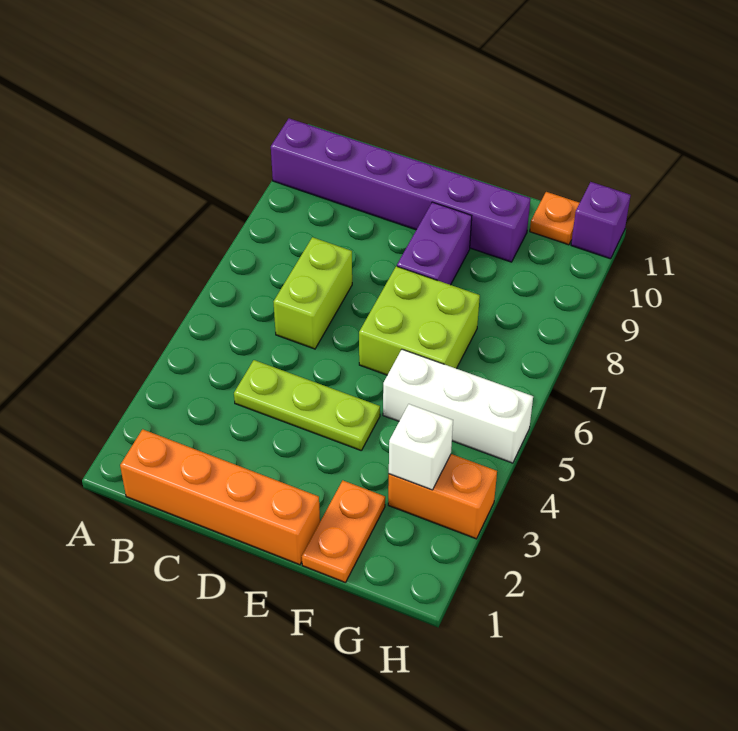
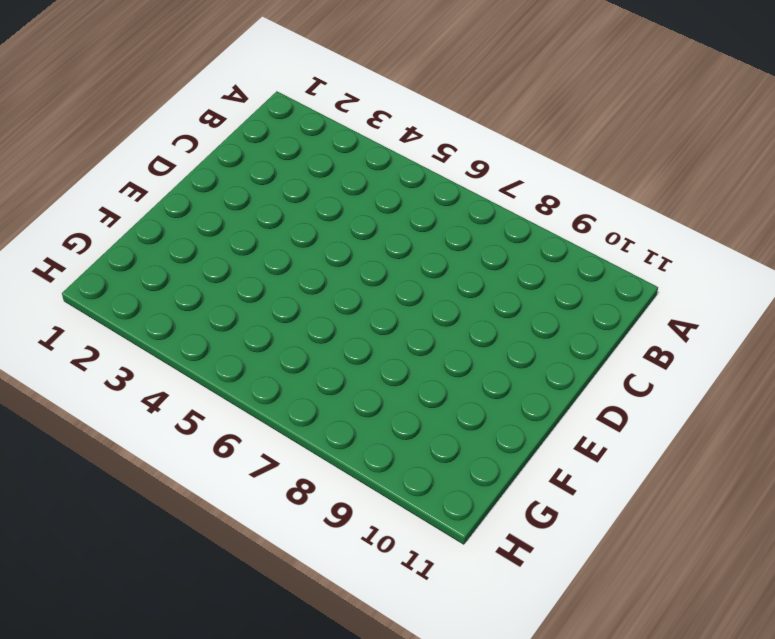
none -> purple brick A10:F10 level 1
none -> orange brick B1:E1 level 1
none -> lime plate C4:E4 level 1

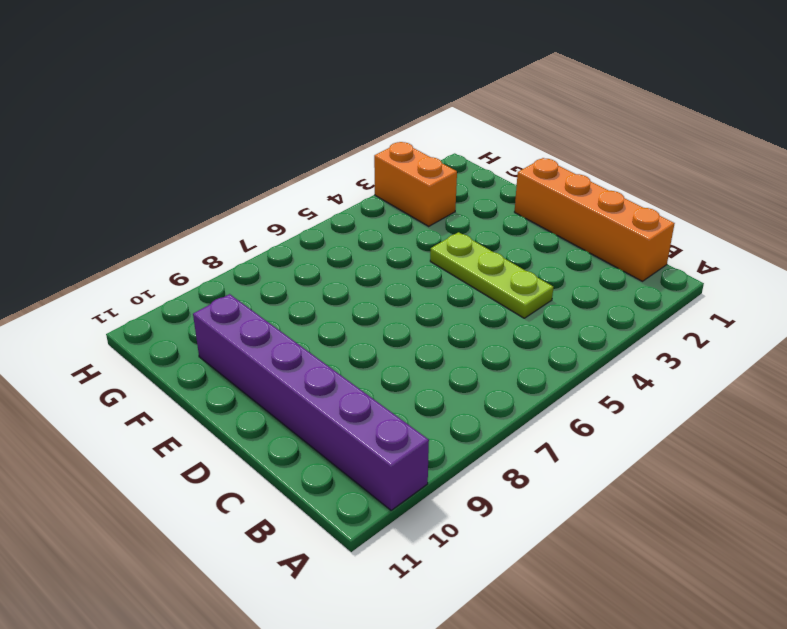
none -> lime brick C6:C7 level 1
none -> lime brick E6:F7 level 1
none -> purple brick E8:E9 level 1

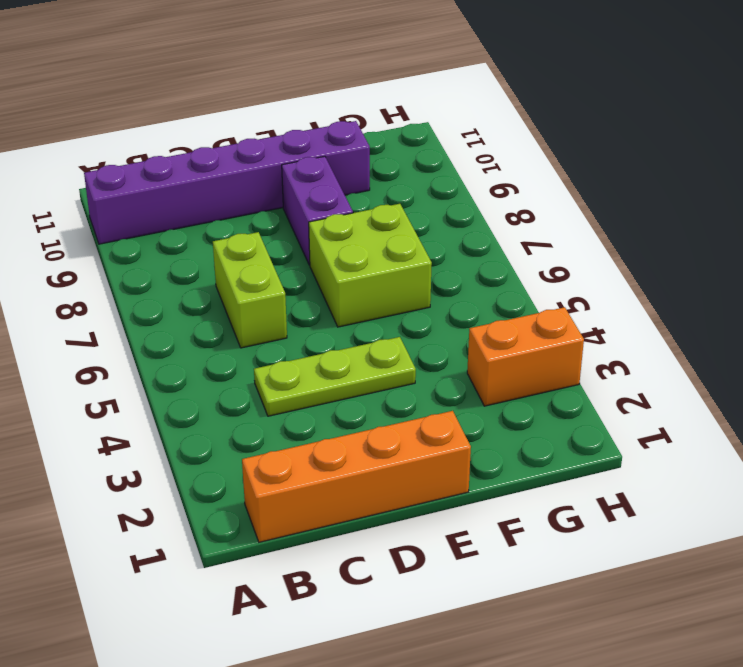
none -> orange plate F1:F2 level 1
none -> white brick F5:H5 level 1
none -> orange plate G11 level 1

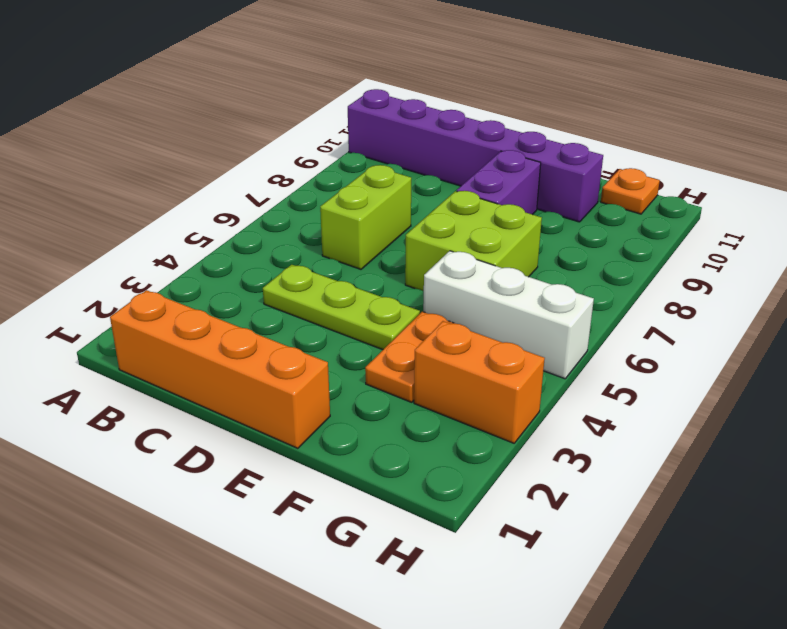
orange plate F3:F4 level 1 -> orange plate F1:F2 level 1
none -> purple brick H11 level 1
none -> white brick G3 level 2

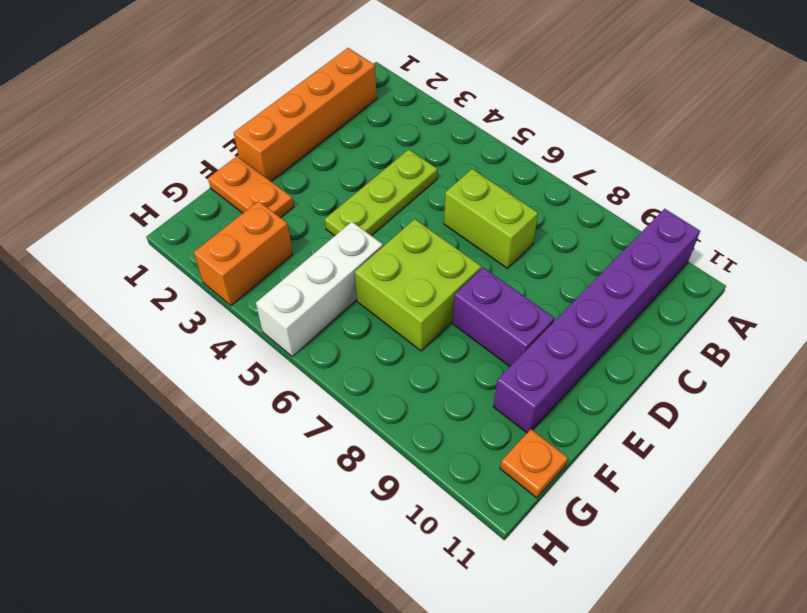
none -> purple brick H11 level 1
none -> white brick G3 level 2

